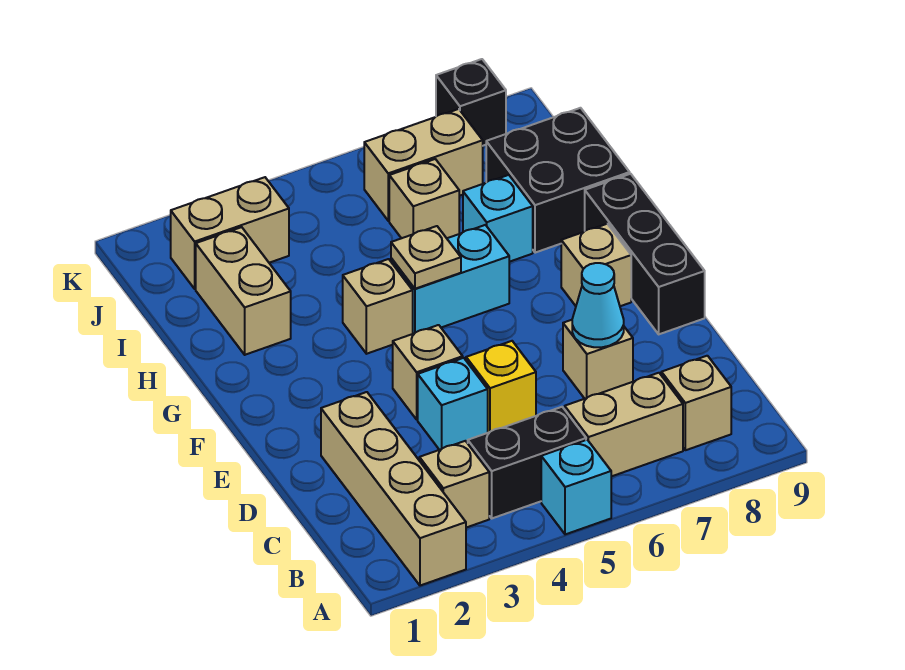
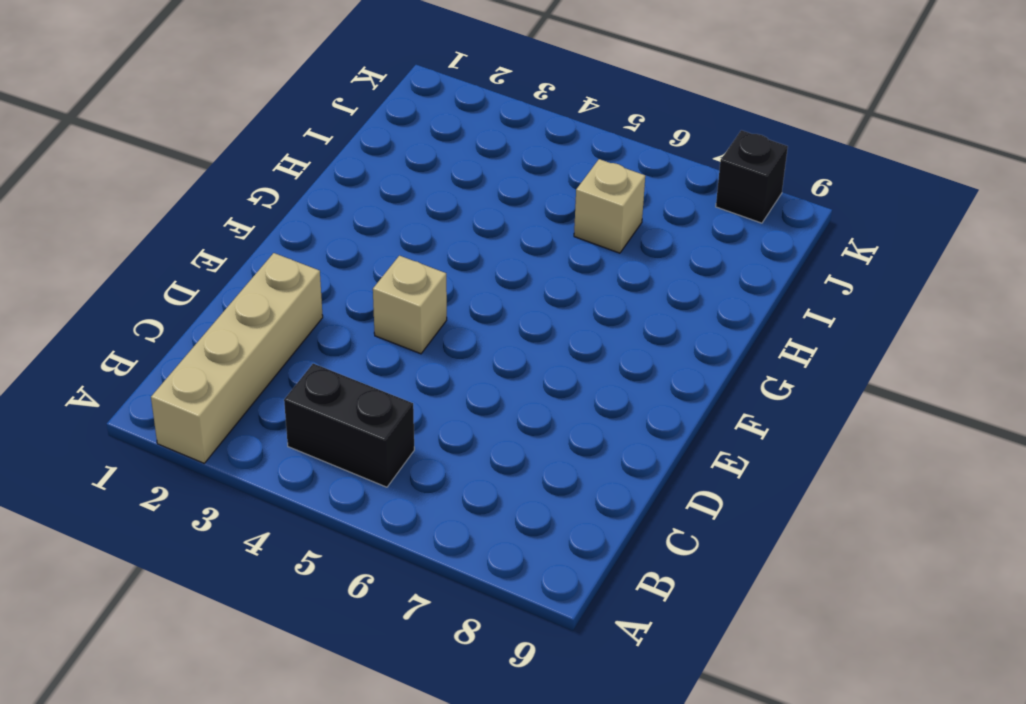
none -> cyan brick A5 level 1
none -> tan brick B3 level 1
none -> tan brick B6:B7 level 1

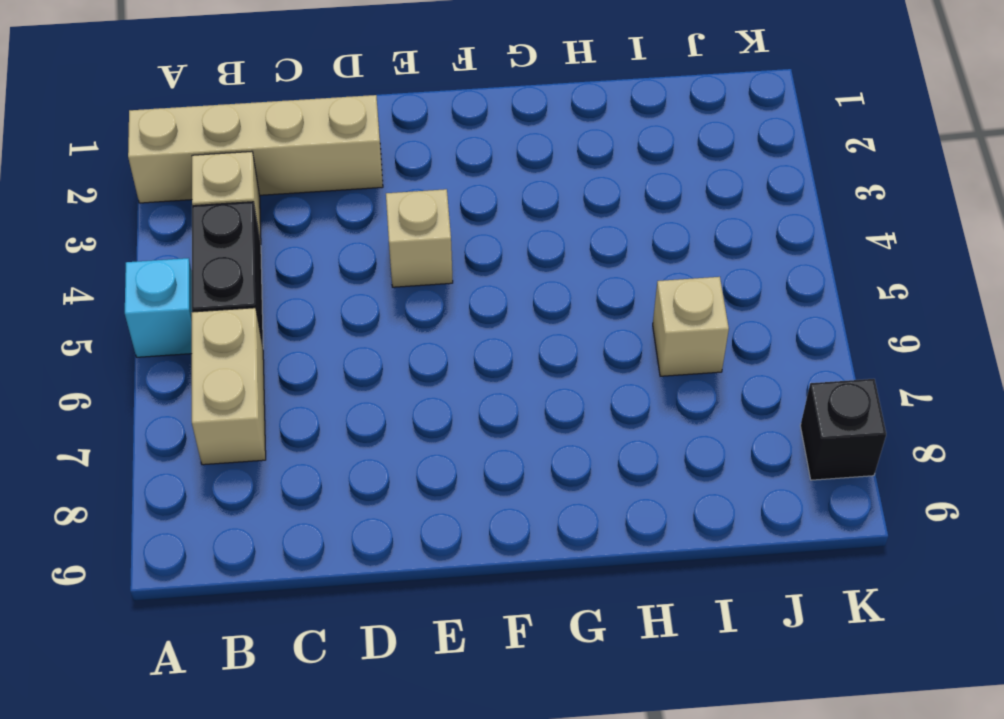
none -> tan brick B8 level 1
none -> cyan brick D4 level 1
none -> yellow brick D5 level 1

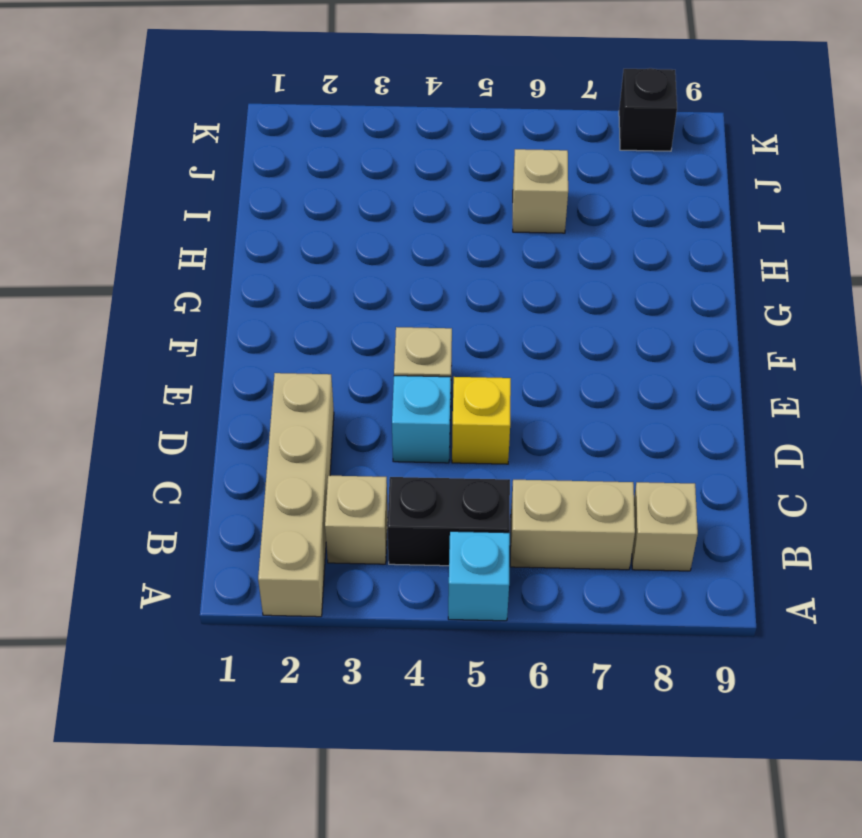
none -> tan brick D7 level 1
none -> black brick E9:G9 level 1
none -> tan brick F8 level 1

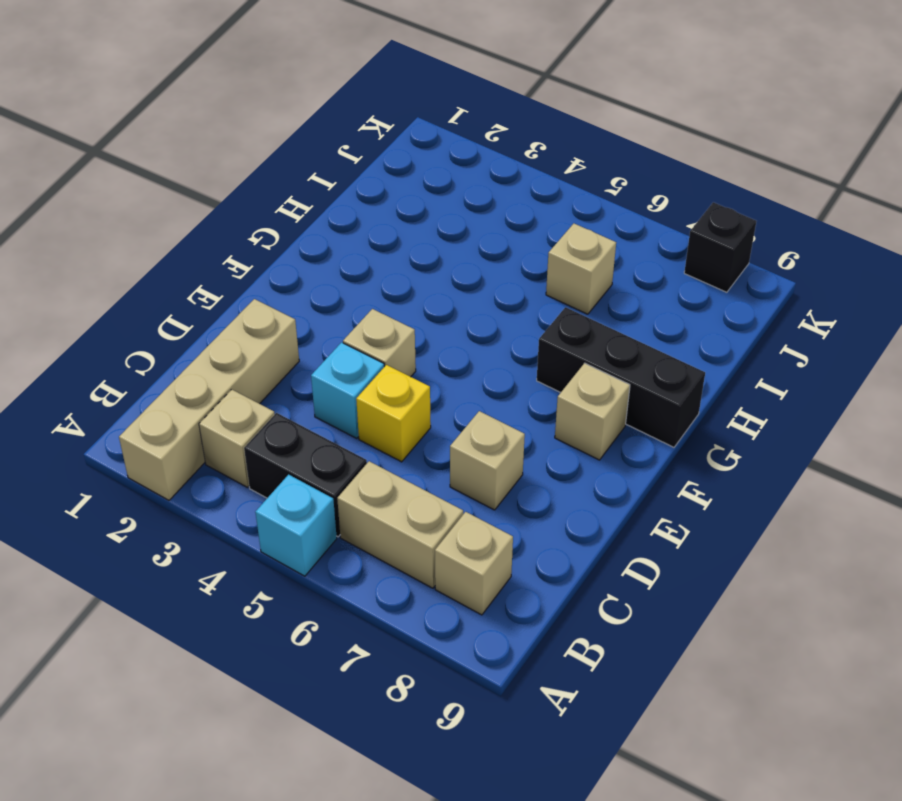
black brick G7:G9 level 1 -> black brick E9:G9 level 1
none -> tan brick G4 level 1
none -> cyan brick G5:G6 level 1
none -> tan brick H2:I2 level 1

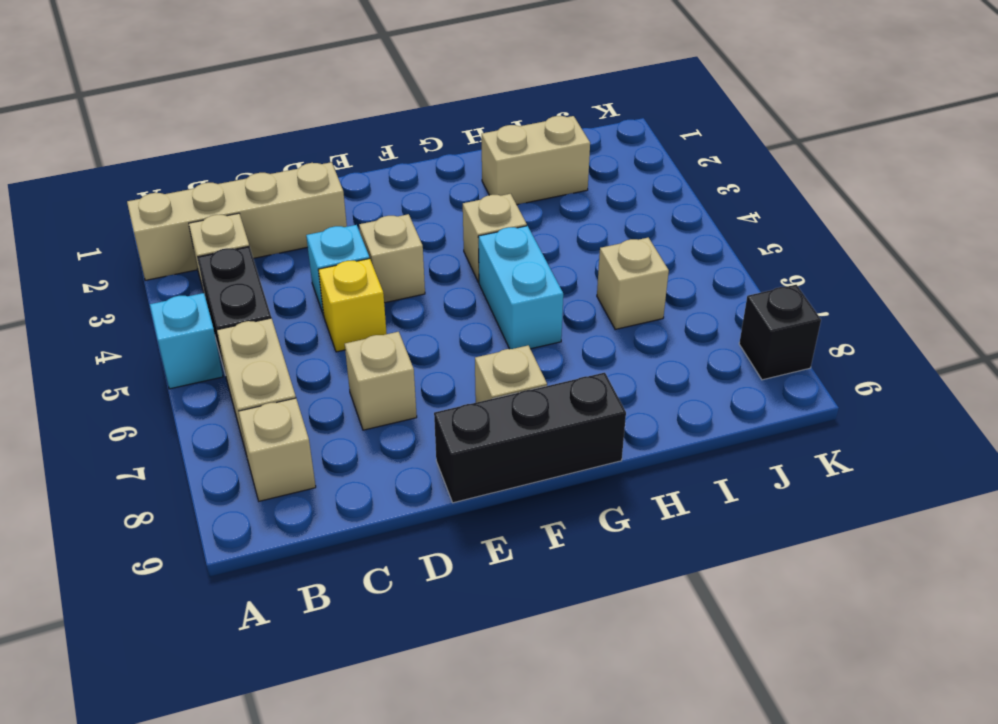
none -> cyan brick H7 level 1
none -> black brick H8:I9 level 1
none -> tan brick J2:J3 level 1

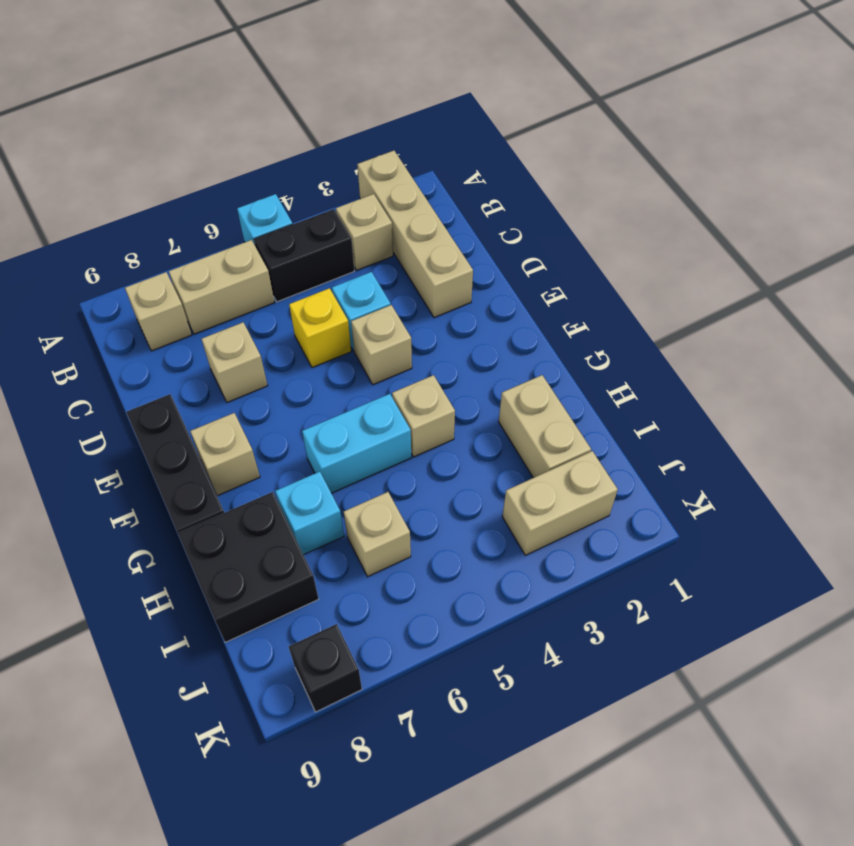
none -> tan brick J6:J7 level 1
none -> cyan cone D7 level 2
none -> tan plate G5 level 2

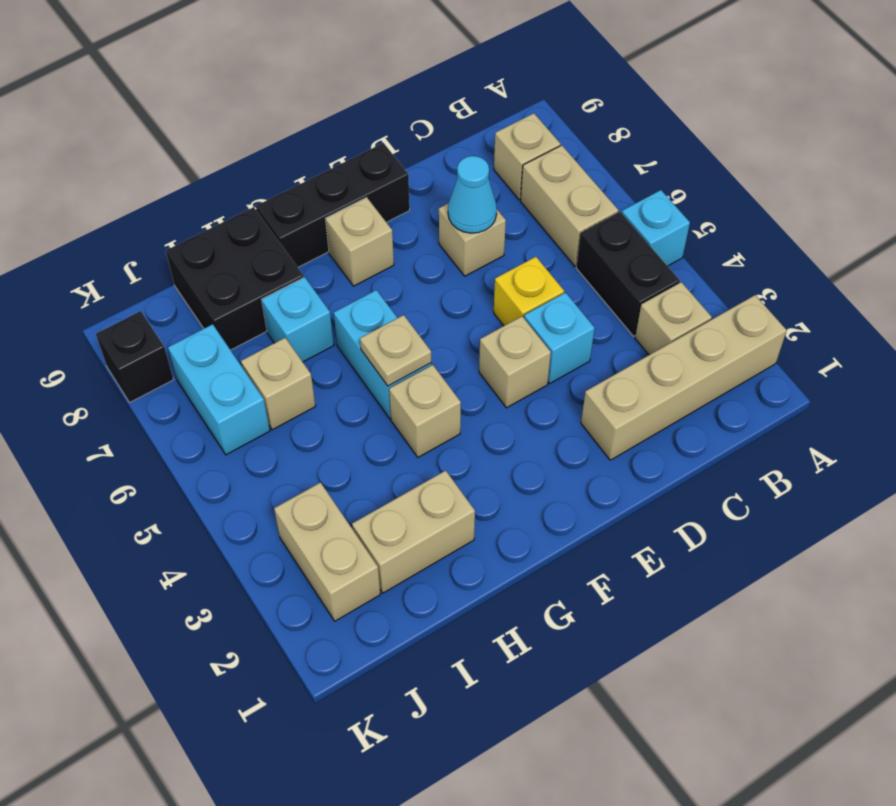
cyan brick J6:J7 level 1 -> tan brick J6:J7 level 1

